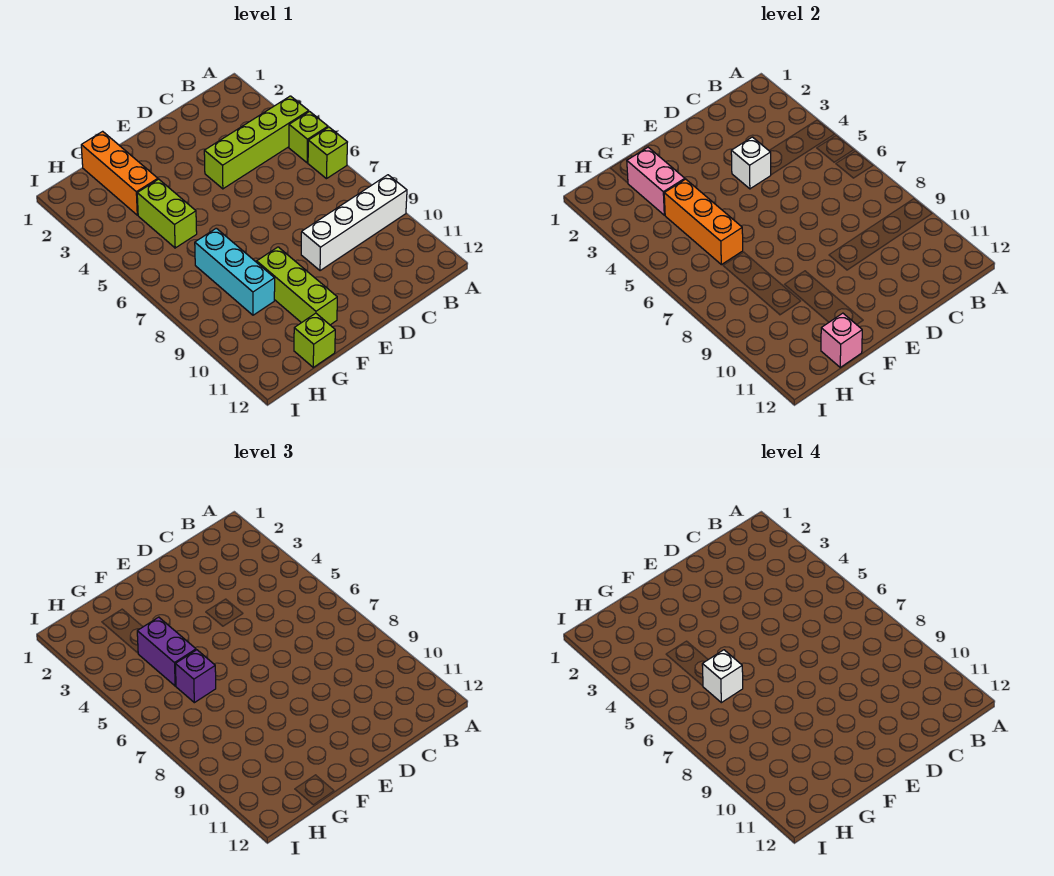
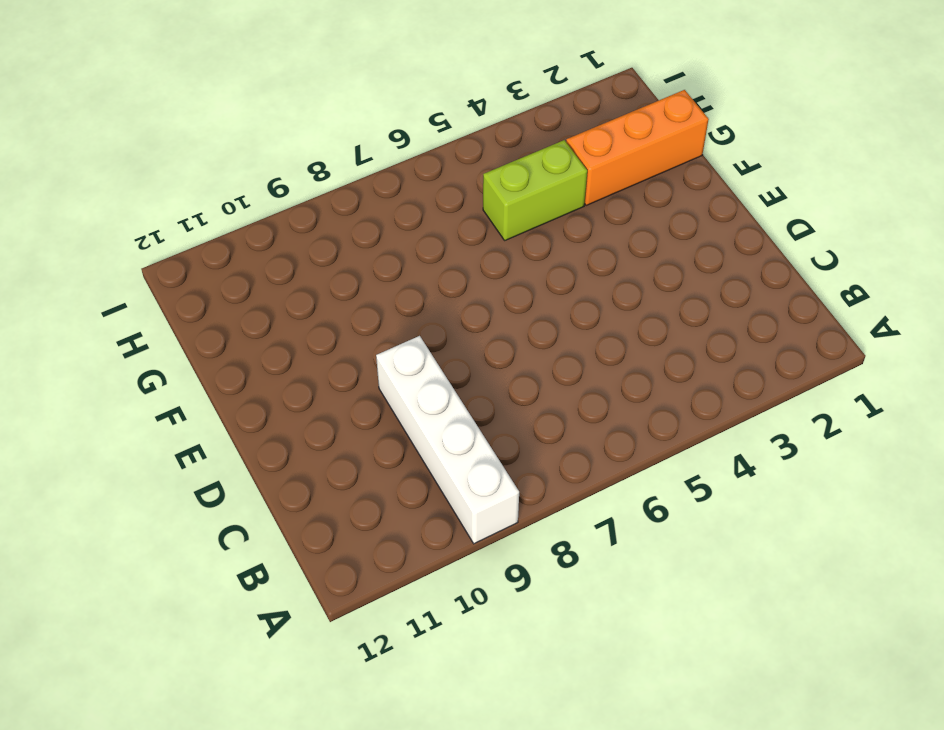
none -> lime brick A4:D4 level 1
none -> lime brick A5 level 1
none -> lime brick A6 level 1

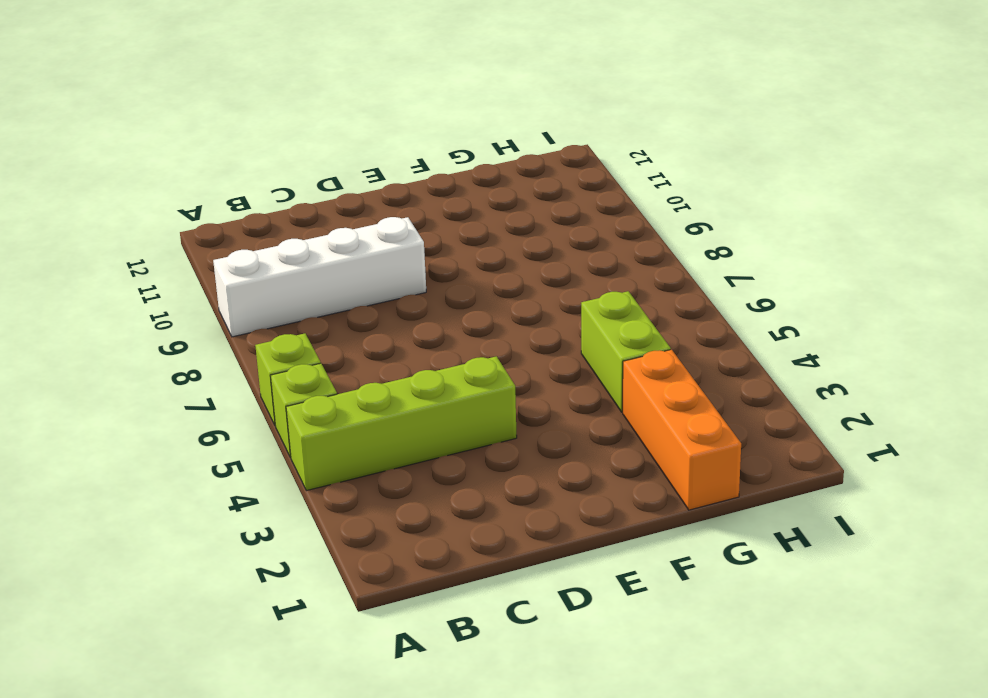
none -> lime brick F9:F11 level 1
none -> cyan brick G7:G9 level 1
none -> lime brick G12 level 1

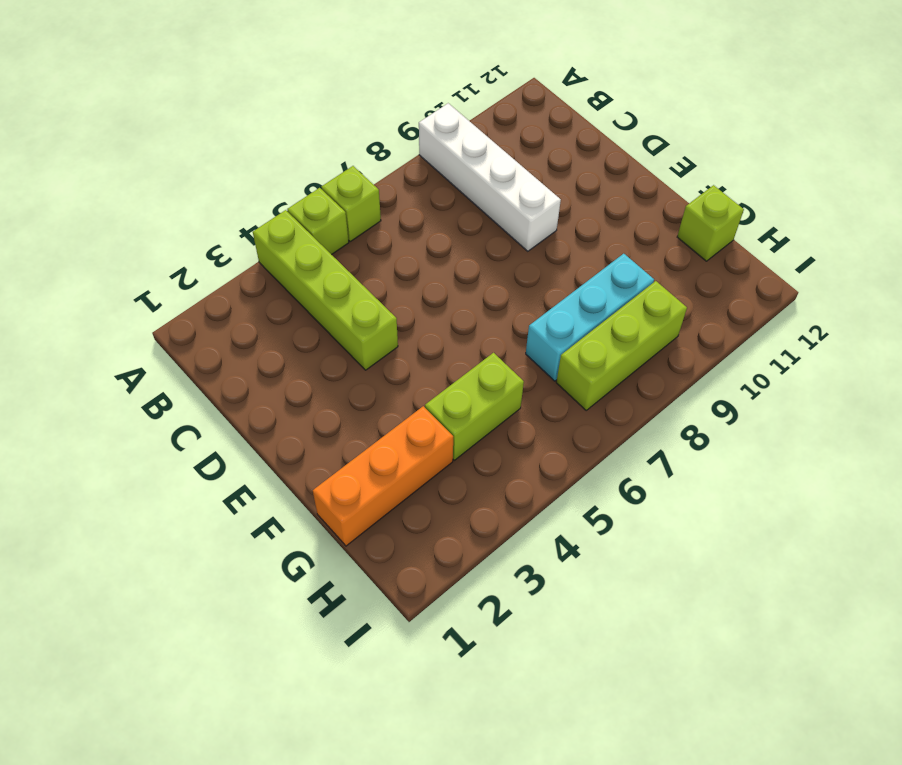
lime brick H7:H9 level 1 -> lime brick F9:F11 level 1
none -> white brick D4 level 2
none -> pink brick G2:G3 level 2
none -> orange brick G4:G6 level 2

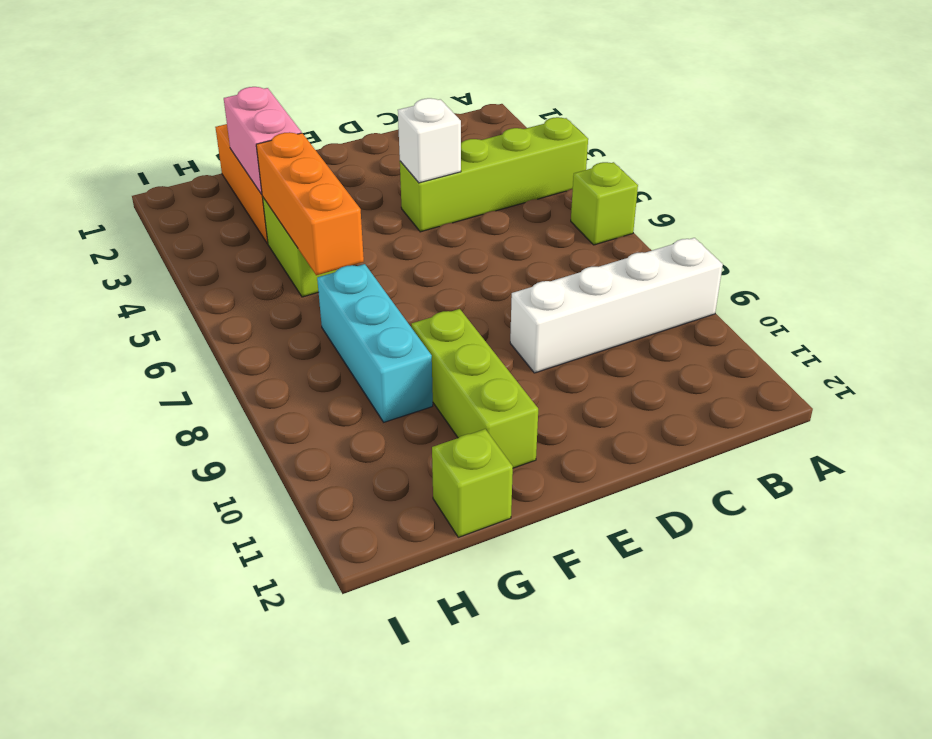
none -> lime brick A5 level 1
none -> pink brick G12 level 2
none -> purple brick G4:G5 level 3

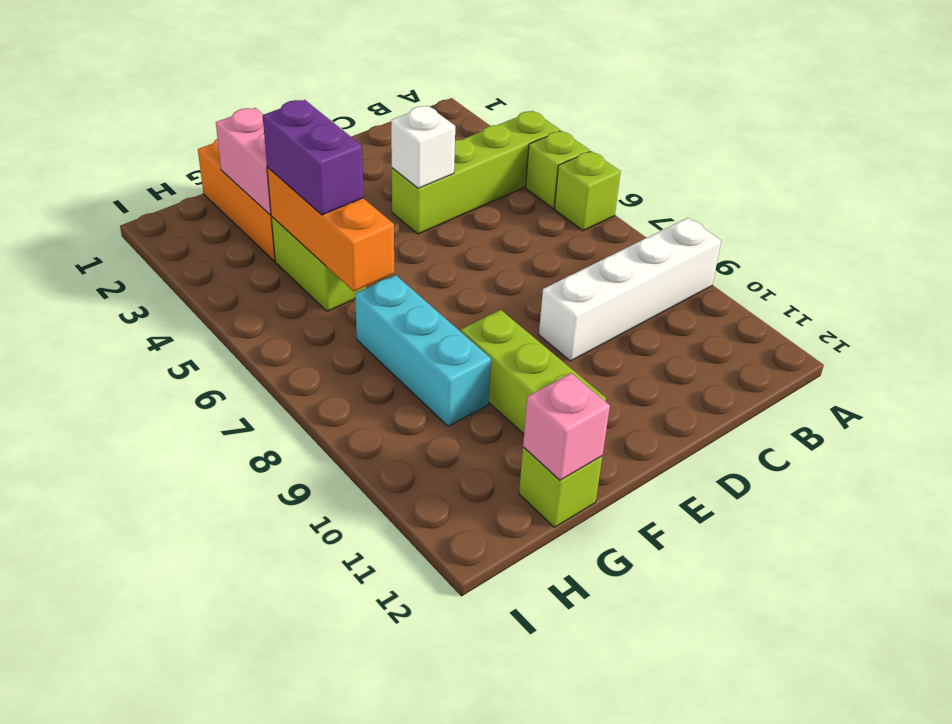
none -> purple brick G6 level 3
none -> white brick G6 level 4

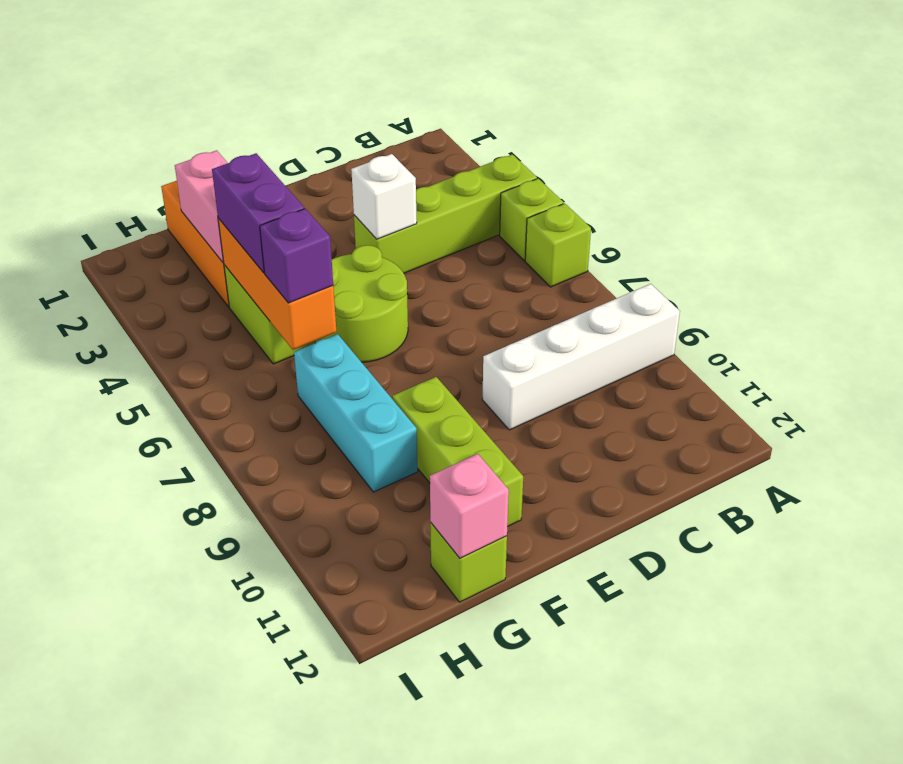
lime round brick E5:F6 level 1 -> none
none -> white brick G6 level 4

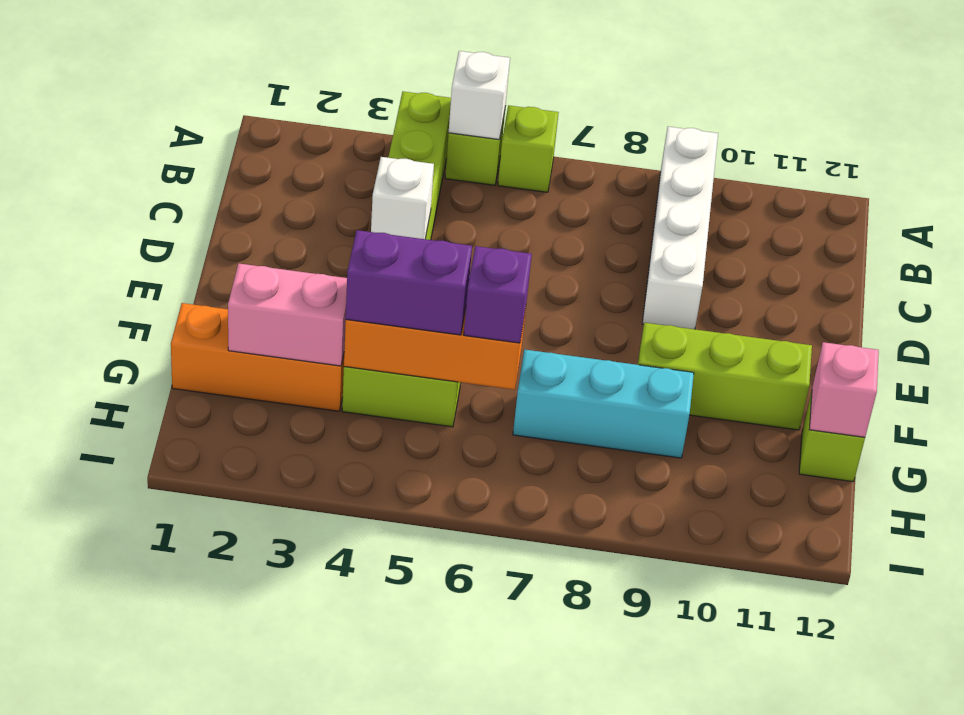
white brick A5 level 2 -> white brick G6 level 4

